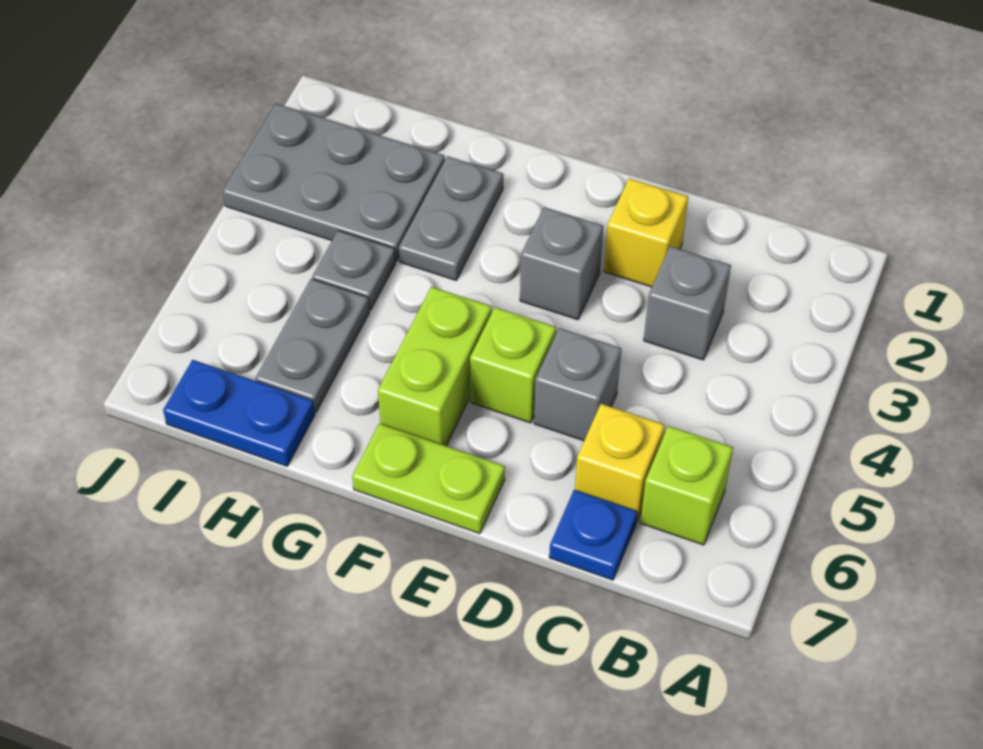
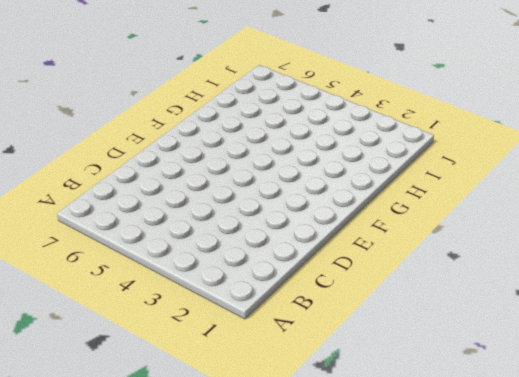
none -> lime brick B6 level 1
none -> grey brick C3 level 1
none -> yellow brick C6 level 1

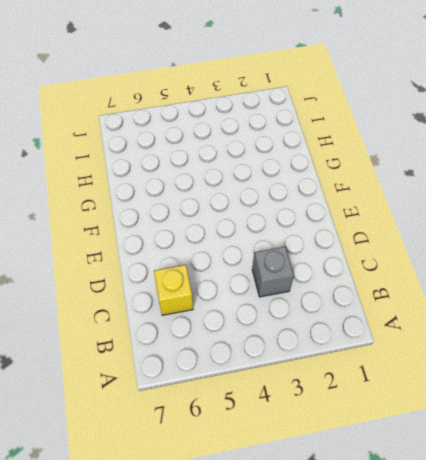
none -> lime brick B6 level 1
none -> blue plate C7 level 1
none -> yellow brick D2 level 1

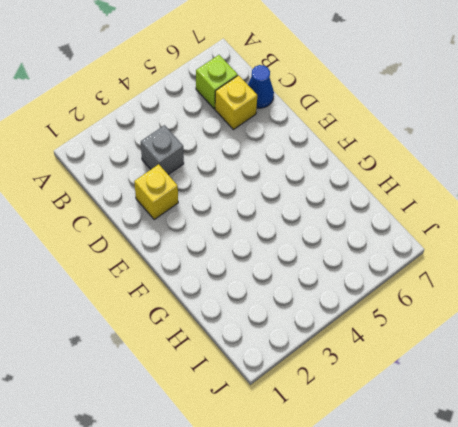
blue cone C7 level 1 -> blue plate C7 level 1
none -> grey brick D5 level 1
none -> grey brick E3 level 1
none -> lime brick E5 level 1

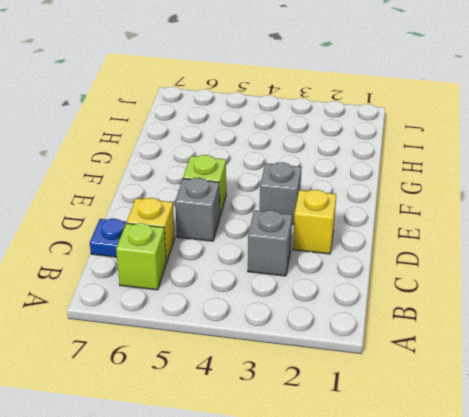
none -> lime plate E7:F7 level 1
none -> lime brick F5:F6 level 1
none -> grey plate G2:G3 level 1

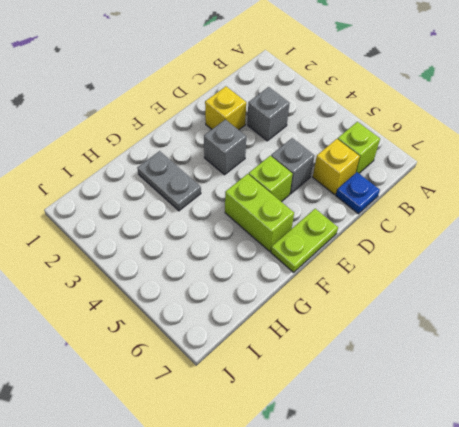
none -> grey plate H2:J3 level 1
none -> grey plate H4 level 1
none -> grey plate H5:H6 level 1

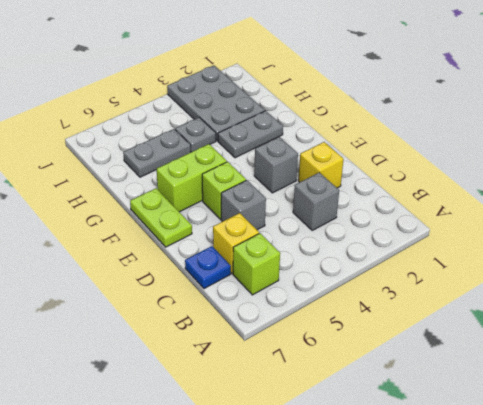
none -> blue plate H7:I7 level 1

